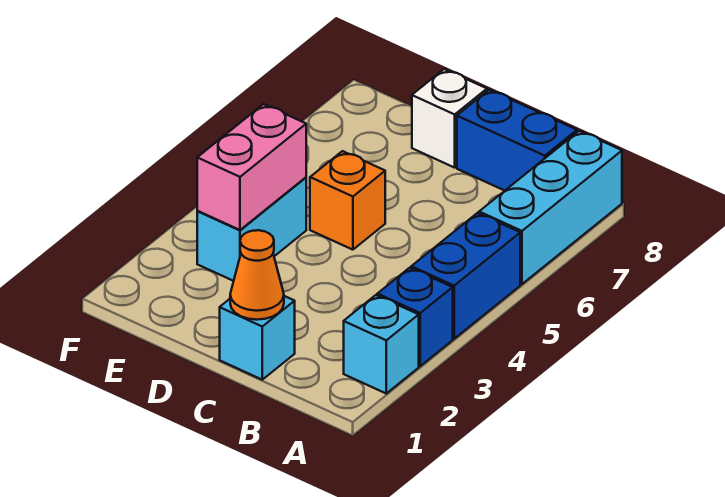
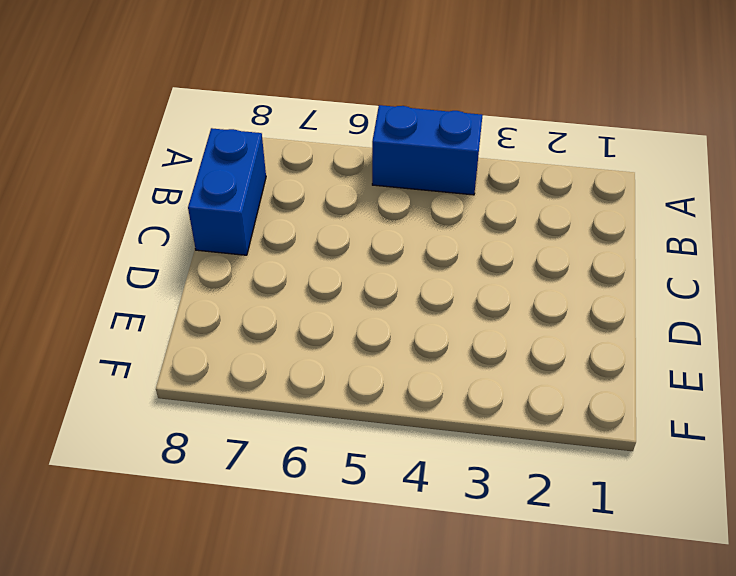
none -> cyan brick A2 level 1
none -> blue brick A3 level 1

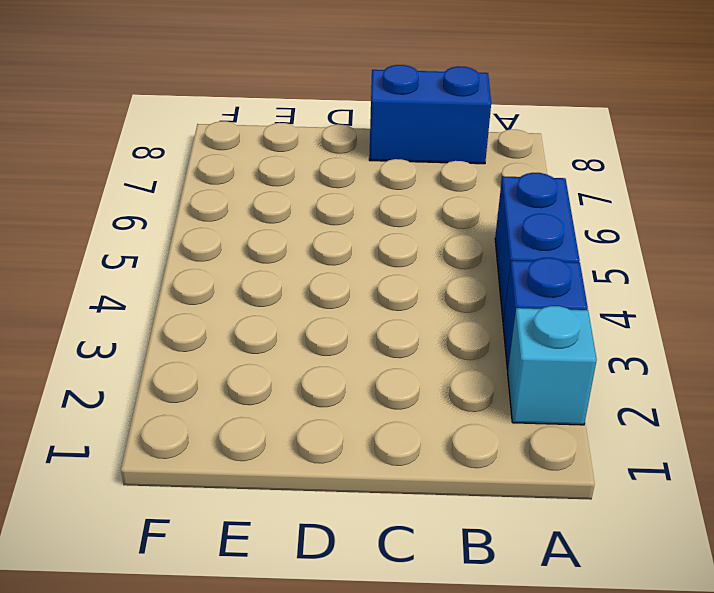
none -> cyan brick A6:A8 level 1
none -> cyan brick C1 level 1

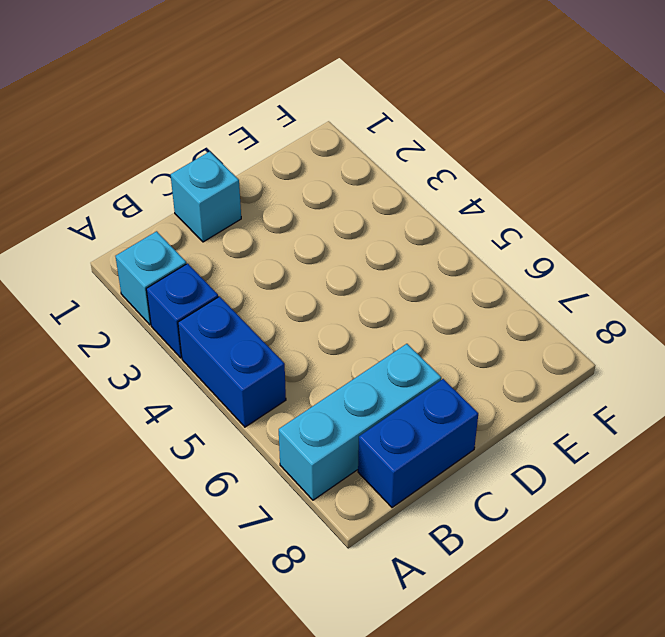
cyan brick A7:C7 level 1 -> cyan brick A6:A8 level 1
none -> orange brick D5 level 1
none -> white brick D8 level 1

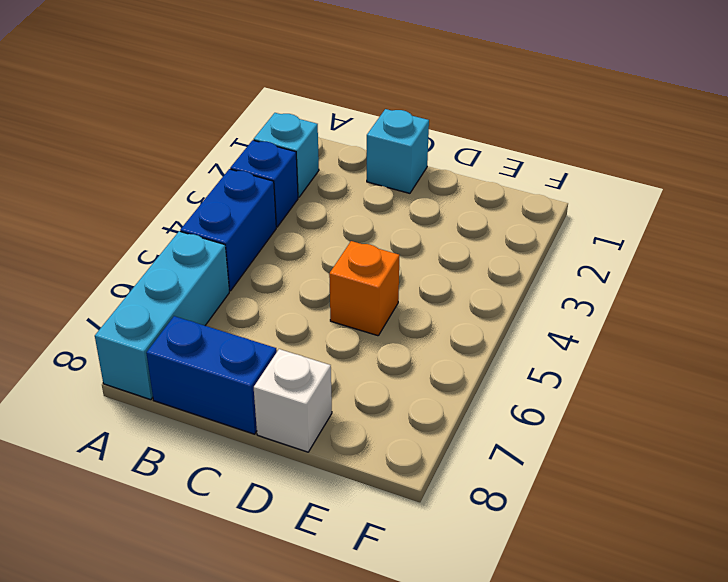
none -> cyan brick E3:E4 level 1
none -> orange cone C1 level 2

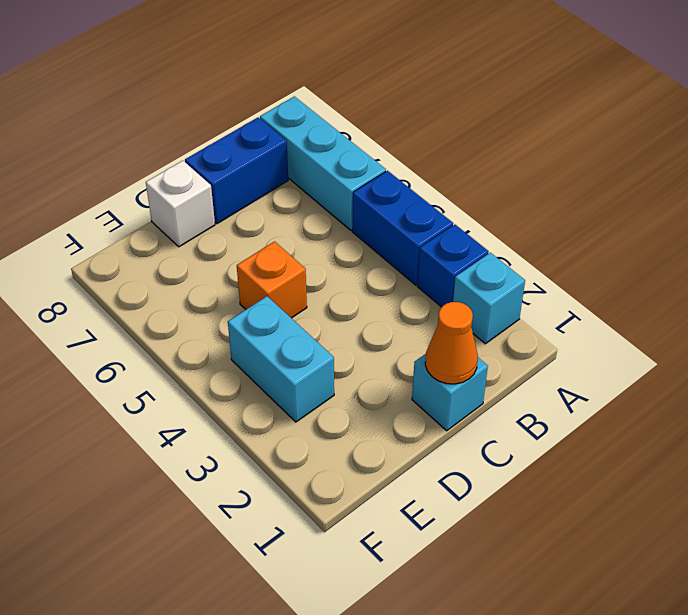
none -> pink brick E3:E4 level 2

